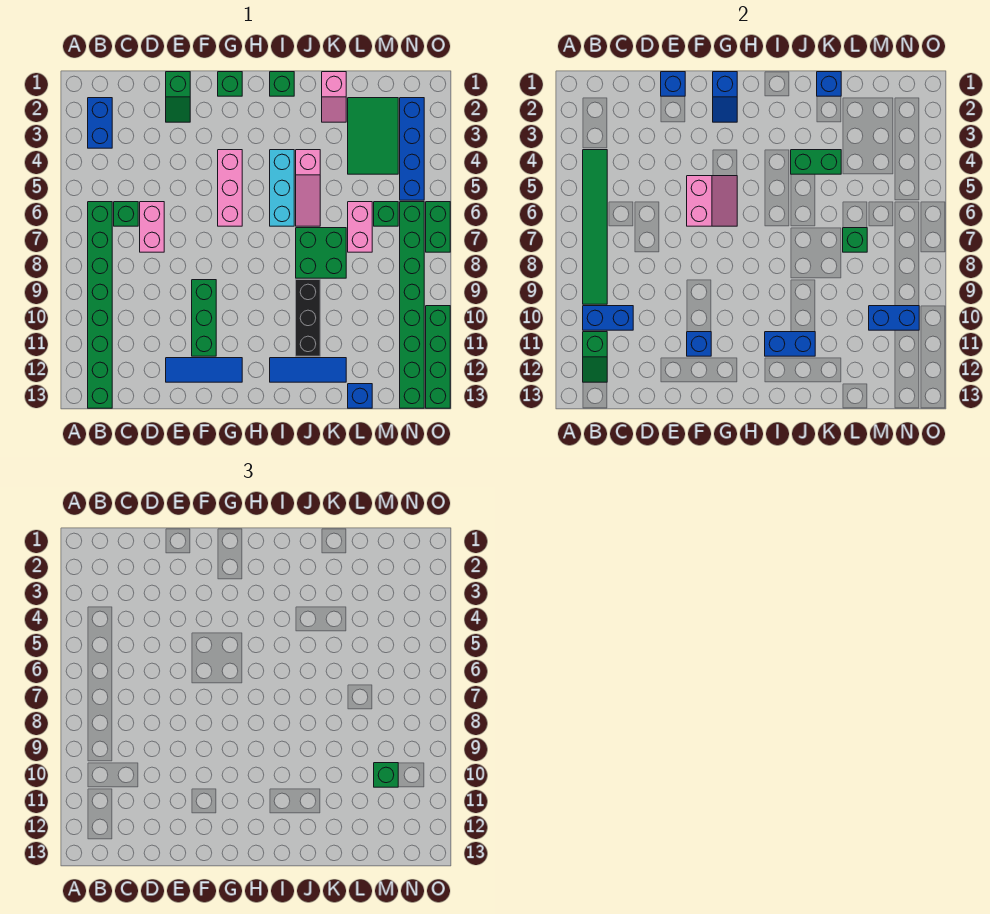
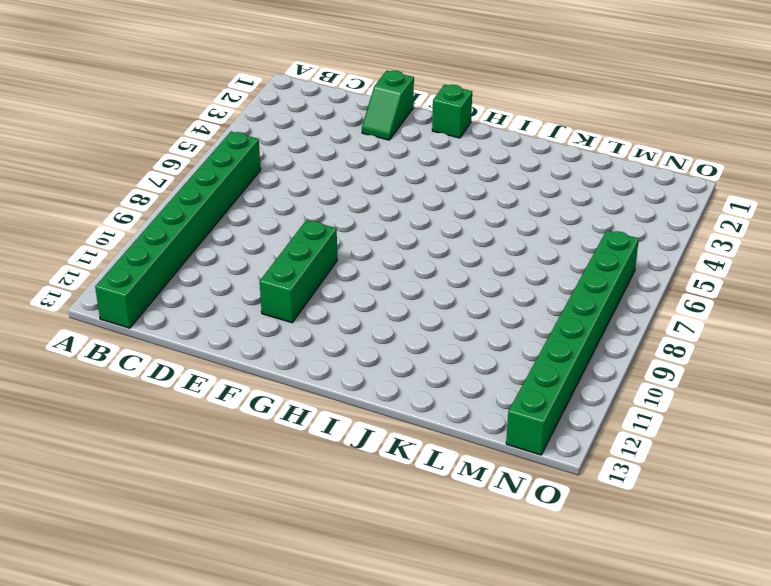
none -> blue brick B2:B3 level 1
none -> green brick C6 level 1
none -> pink brick D6:D7 level 1
none -> blue tile E12:G12 level 1

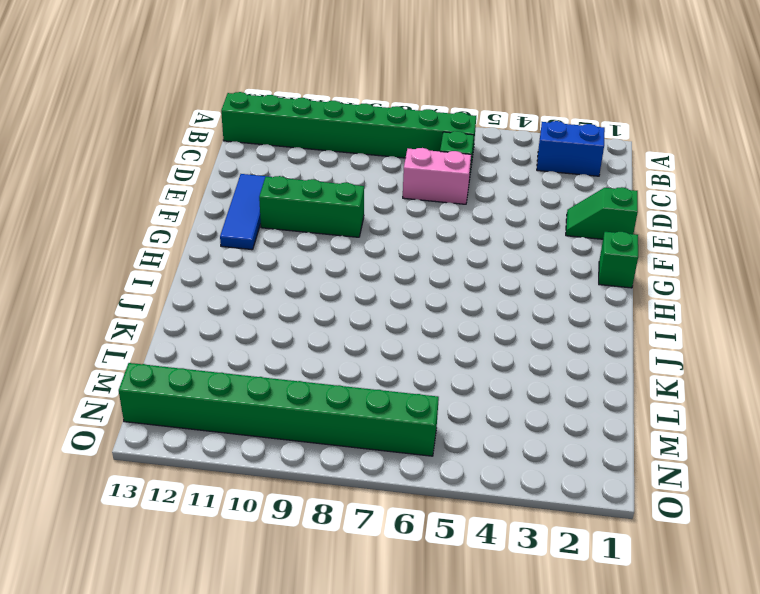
none -> pink brick G4:G6 level 1
none -> green brick I1 level 1
none -> cyan brick I4:I6 level 1
none -> blue tile I12:K12 level 1

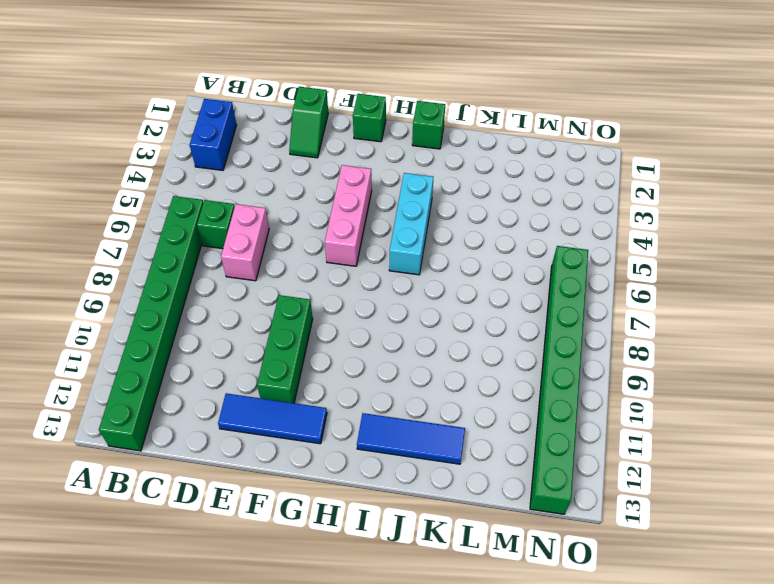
none -> pink slope J4:J6 level 1 top 4
none -> green brick J7:K8 level 1
none -> black brick J9:J11 level 1
none -> pink slope K1:K2 level 1 top 1

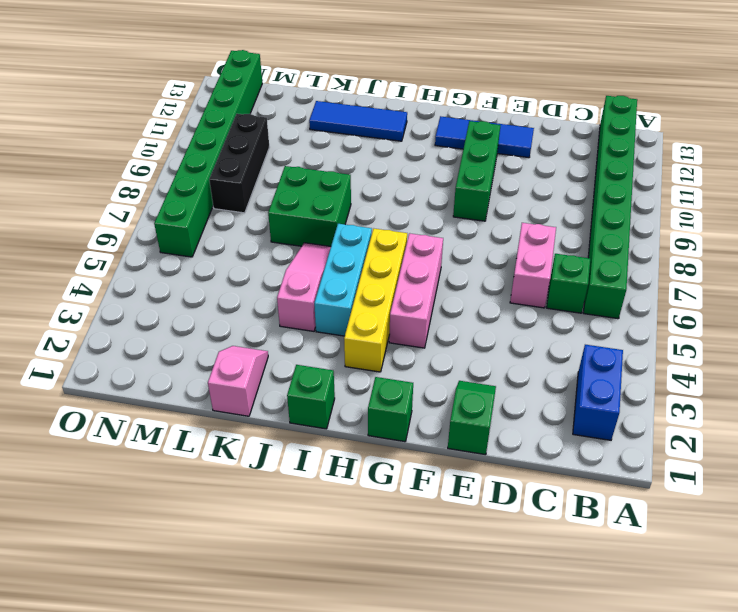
yellow brick H3:H6 level 1 -> none
black brick M8:M10 level 1 -> black brick J9:J11 level 1
none -> green tile L2:M4 level 1
none -> pink brick L6:L7 level 1
none -> blue brick L13 level 1
none -> green brick M6 level 1

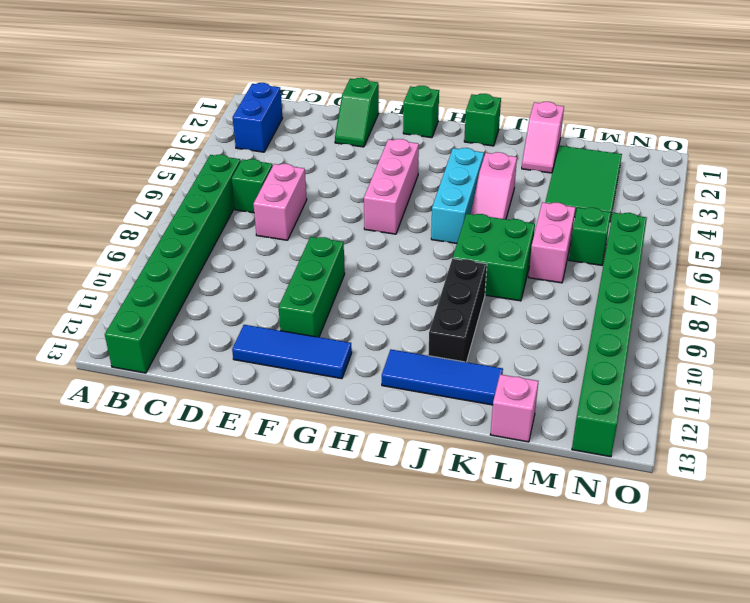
pink brick L13 level 1 -> blue brick L13 level 1
none -> blue brick N2:N5 level 1
none -> green brick O6:O7 level 1
none -> green brick O10:O13 level 1
none -> green tile B4:B9 level 2

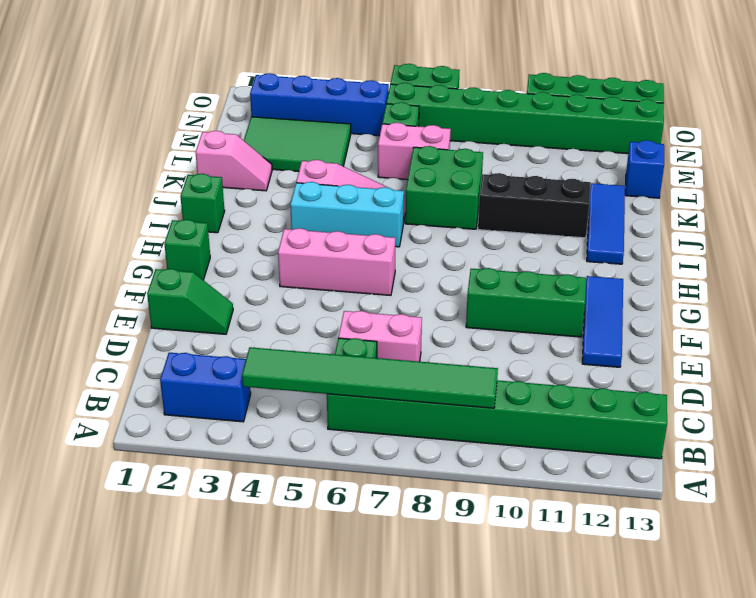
none -> blue brick B10:C10 level 2
none -> green slope B11:B12 level 2 top 11
none -> blue brick E1 level 2
none -> pink slope F5:G6 level 2 top F

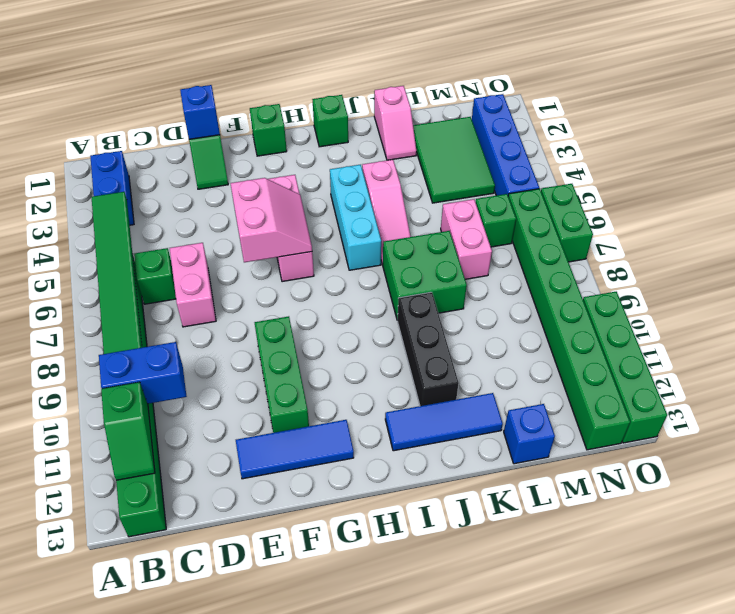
none -> blue brick F11 level 2
none -> blue slope G1:G2 level 2 top 1
none -> blue brick I11:J11 level 2
none -> green brick J4:K4 level 2

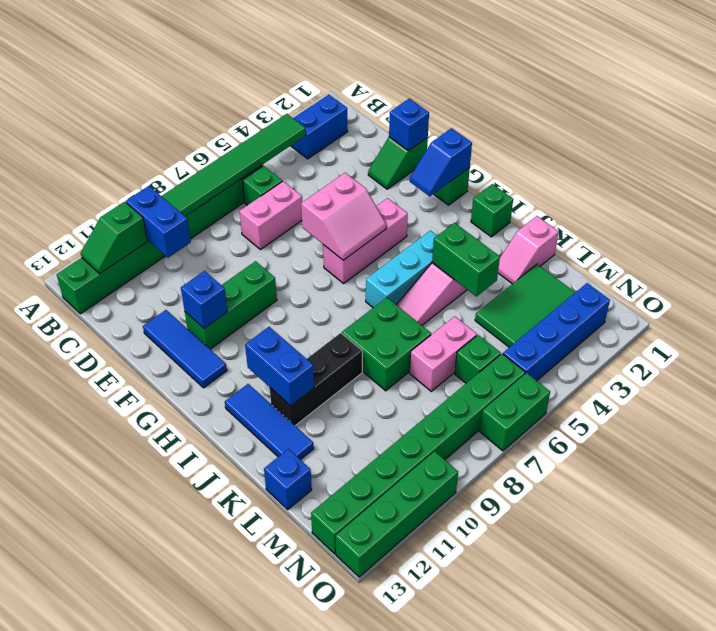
none -> blue brick K1 level 2
none -> green brick L7 level 2
none -> blue brick M10:N10 level 2
none -> green brick M10 level 3

